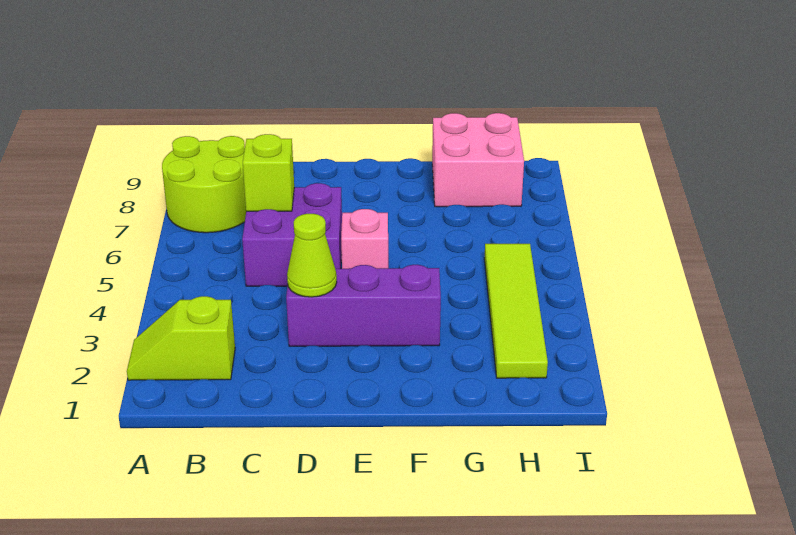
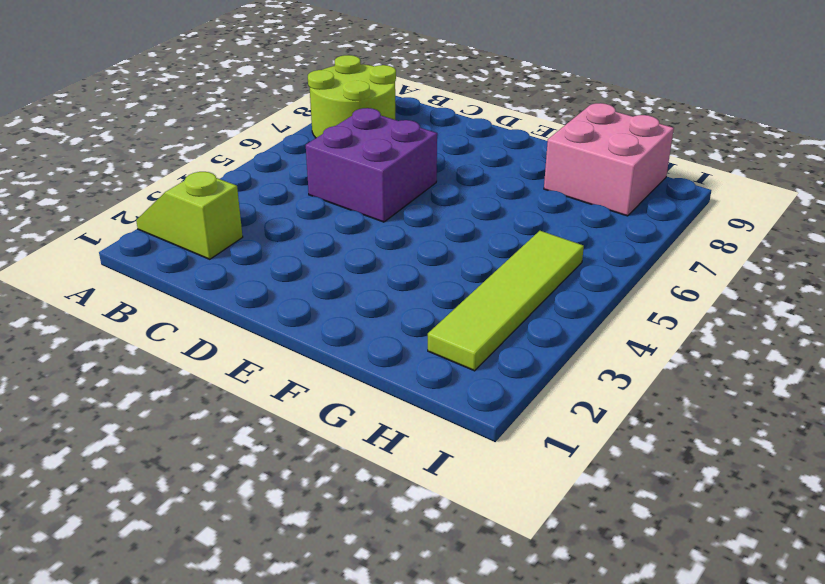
none -> purple brick D3:F3 level 1
none -> pink brick E5 level 1

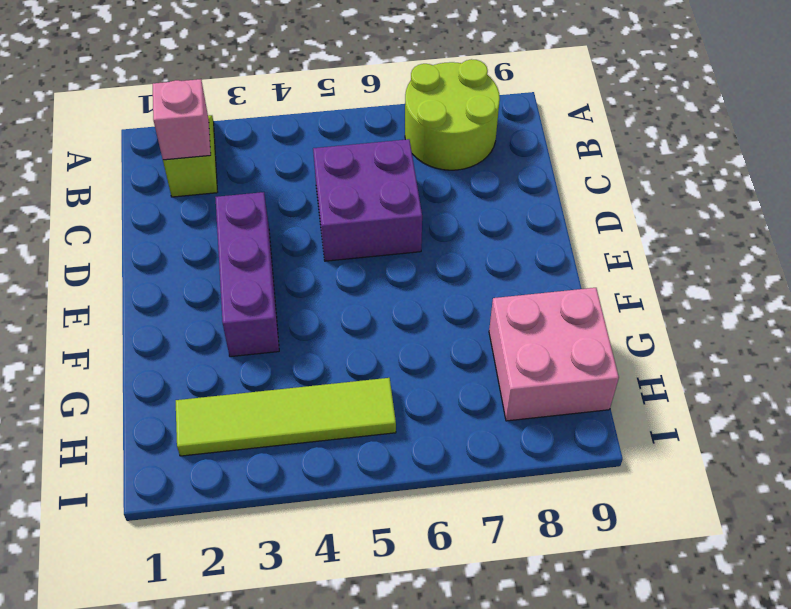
pink brick B2 level 2 -> pink brick E5 level 1
none -> lime brick C6 level 2
none -> lime cone D3 level 2

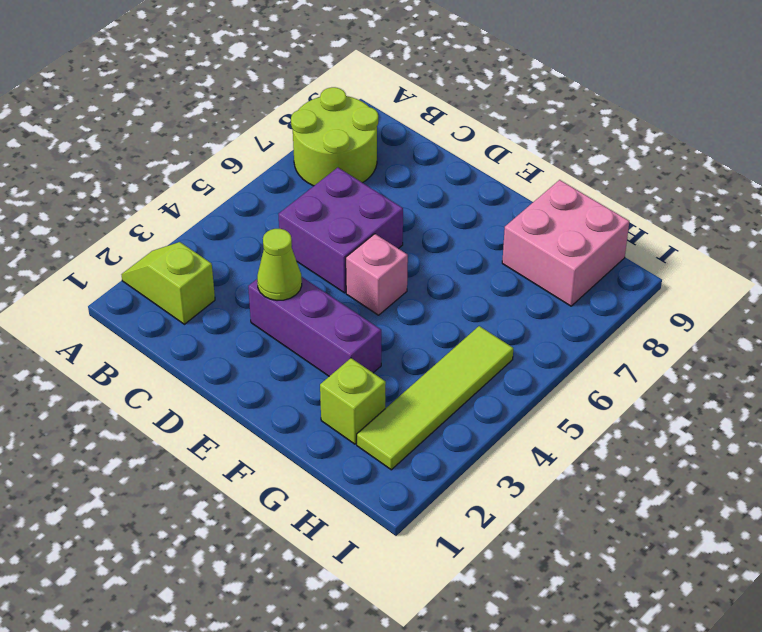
lime brick G2 level 1 -> lime brick C6 level 2

